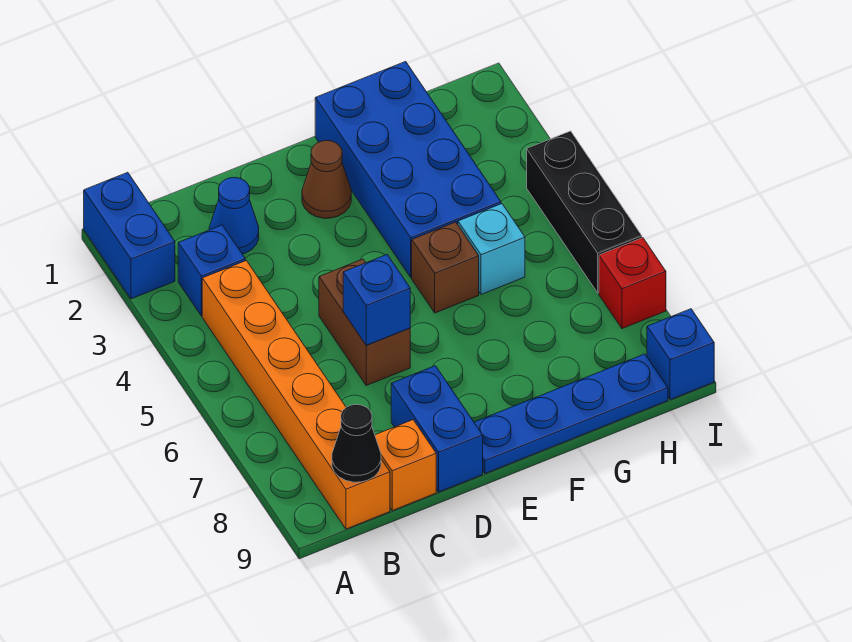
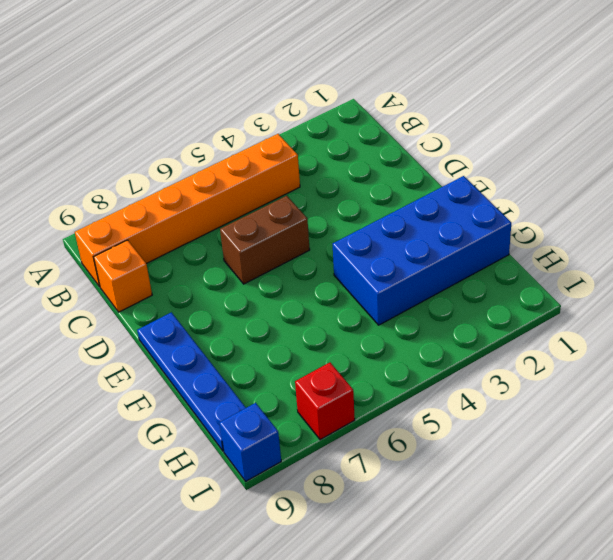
none -> blue brick A1:A2 level 1
none -> blue brick B3 level 1
none -> blue cone C2 level 1

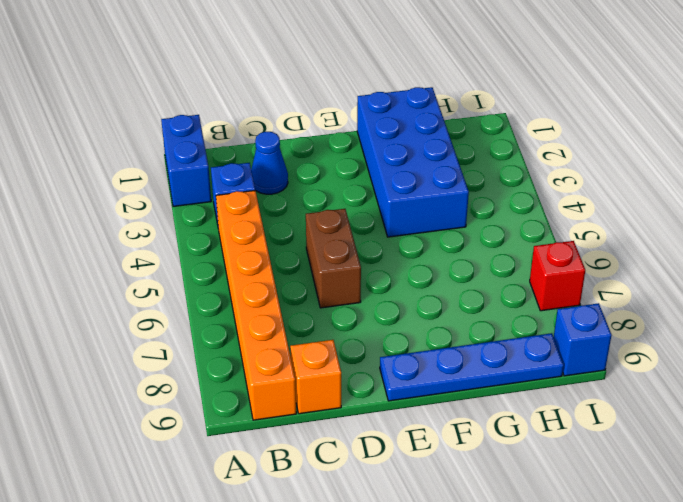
none -> blue brick D8:D9 level 1
none -> brown cone E2 level 1
none -> brown brick F5 level 1

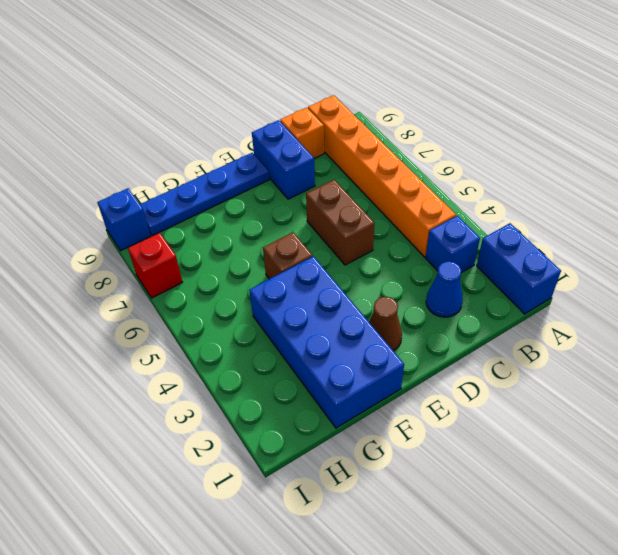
none -> cyan brick G5 level 1
none -> black brick I4:I6 level 1
none -> black cone B9 level 2

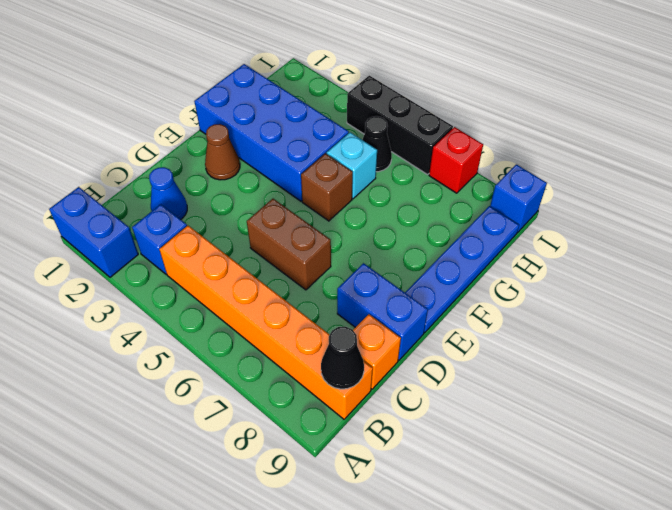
black cone H5 level 1 -> none
none -> blue brick D6 level 2

